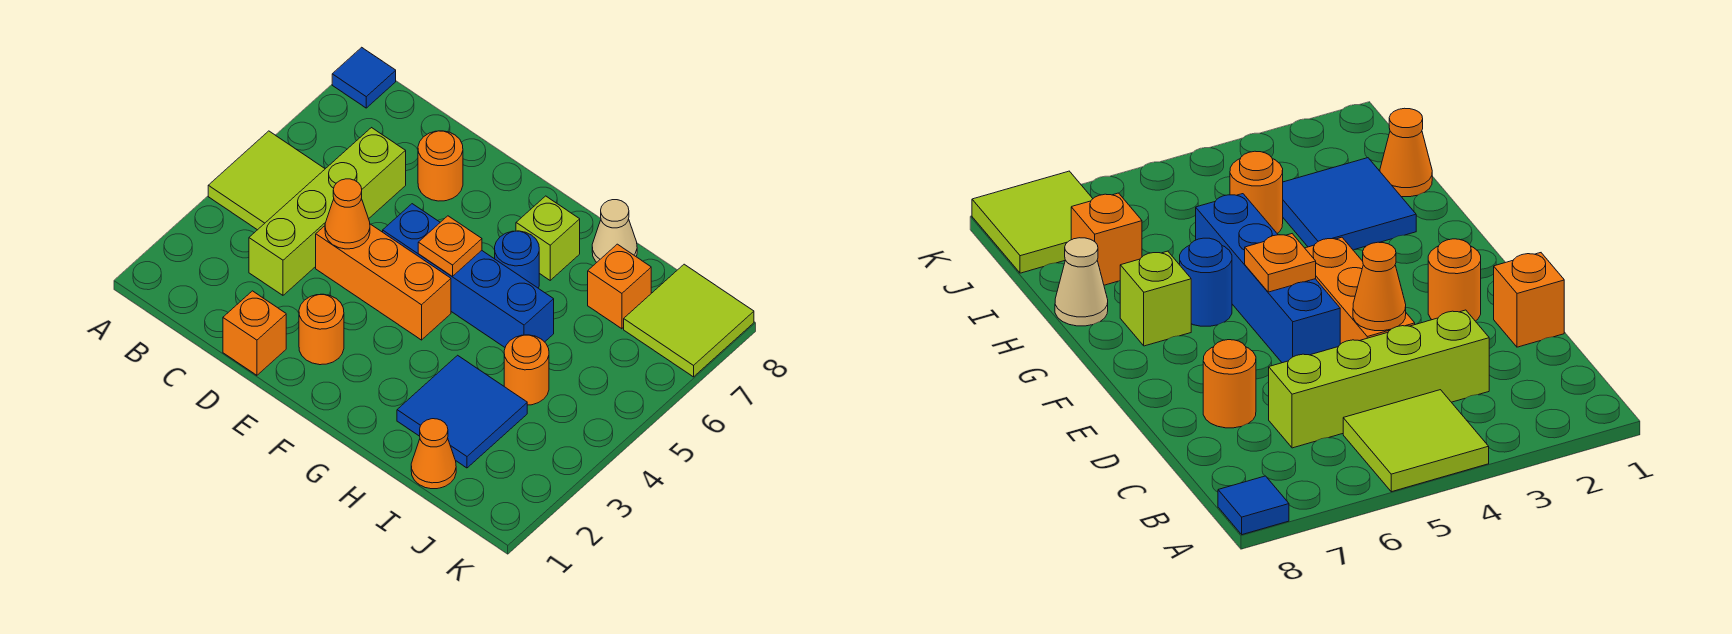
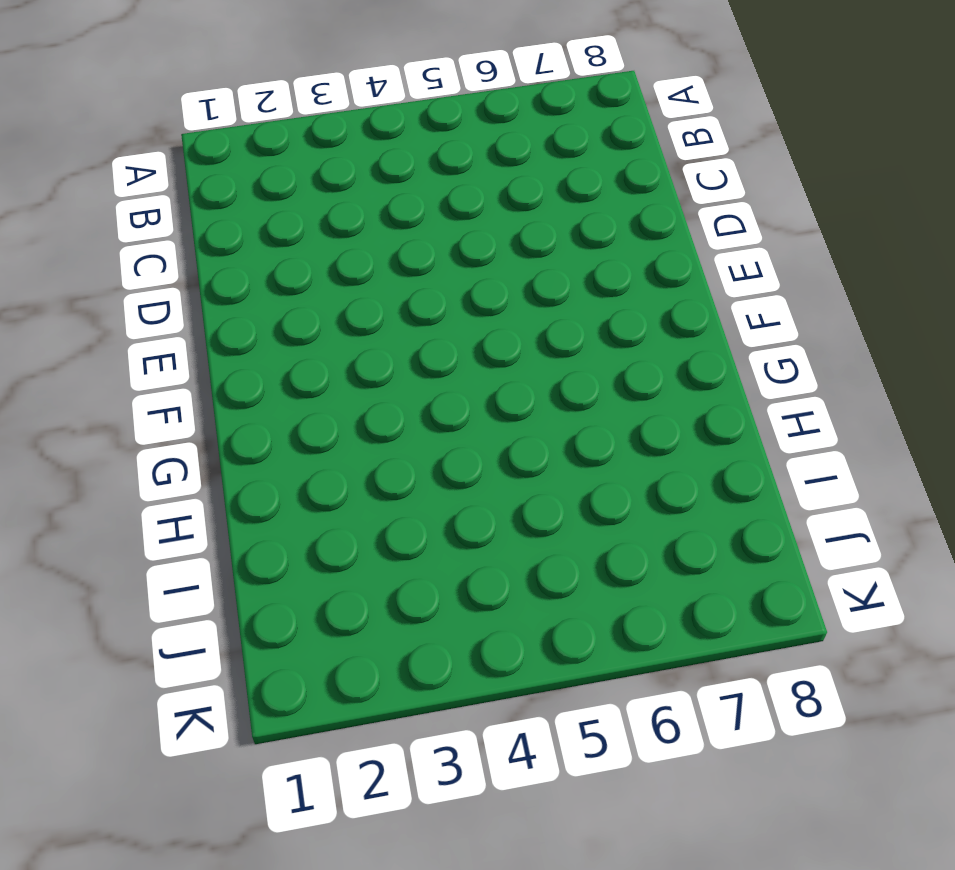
none -> lime tile A4:B5 level 1
none -> blue tile A8 level 1
none -> lime brick C3:C6 level 1

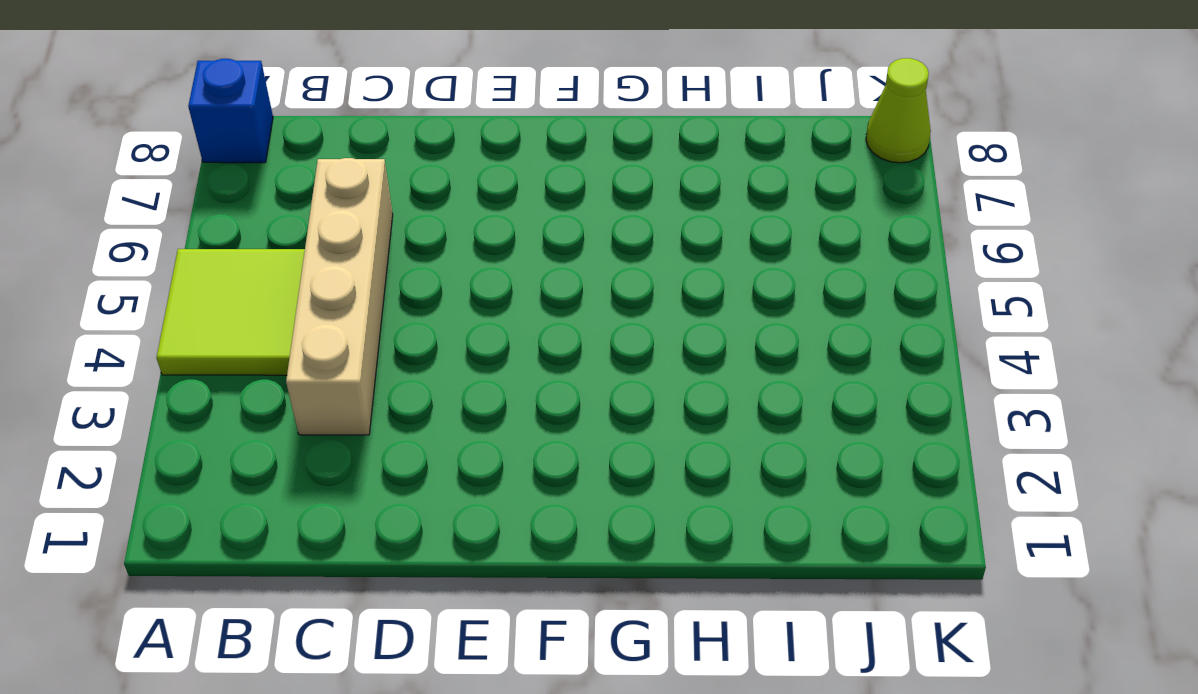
blue brick A8 level 1 -> blue tile A8 level 1
tan brick C3:C6 level 1 -> lime brick C3:C6 level 1
lime cone K8 level 1 -> lime tile J7:K8 level 1
none -> orange brick D1 level 1
none -> orange brick D4:F4 level 1
none -> orange round brick D7 level 1

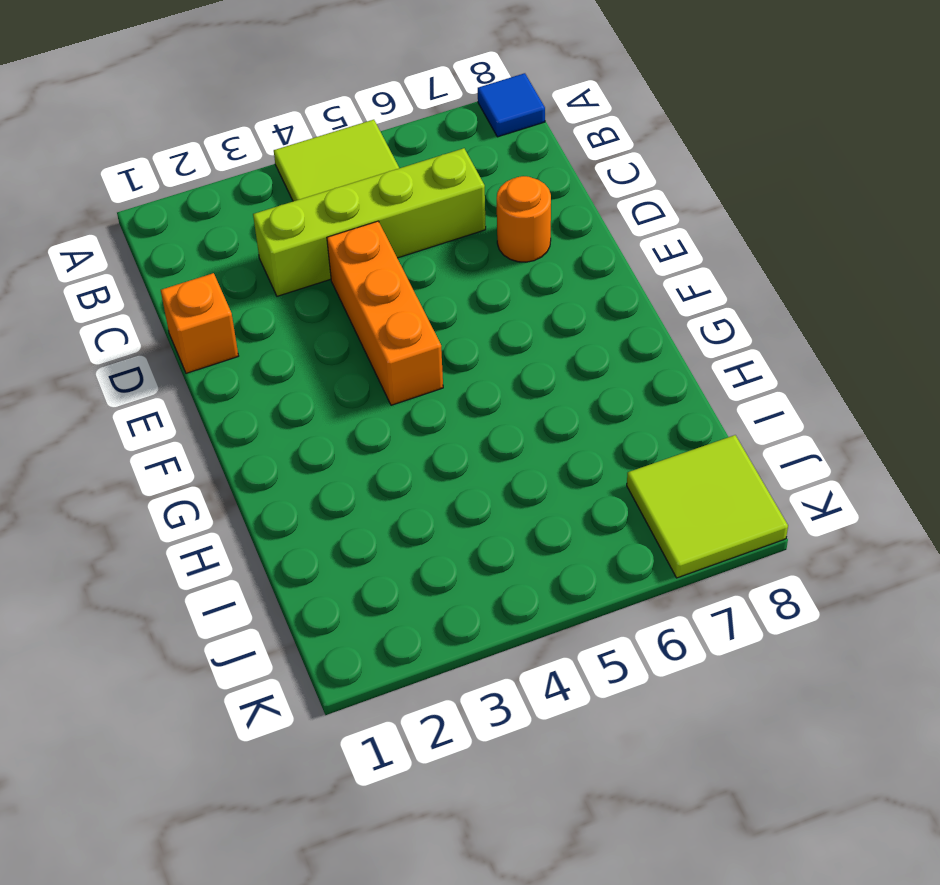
none -> orange round brick E2 level 1
none -> blue brick E5:H5 level 1
none -> blue round brick G6 level 1

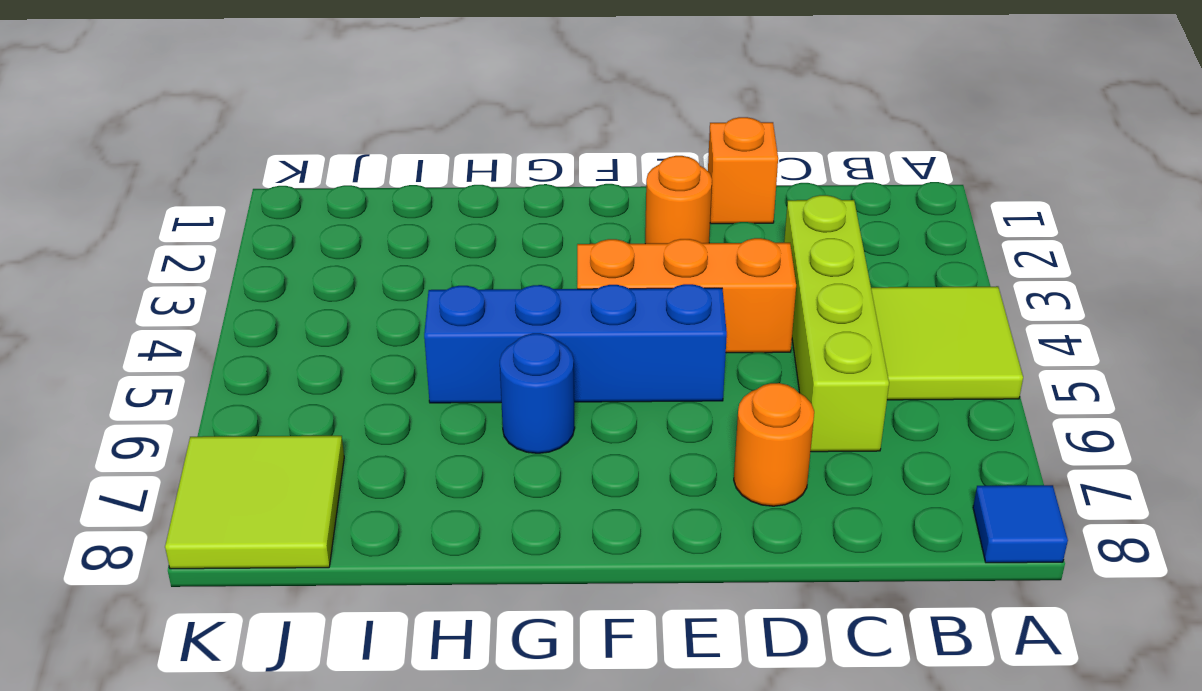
none -> lime brick G7 level 1
none -> blue tile H2:I3 level 1
none -> tan cone H8 level 1

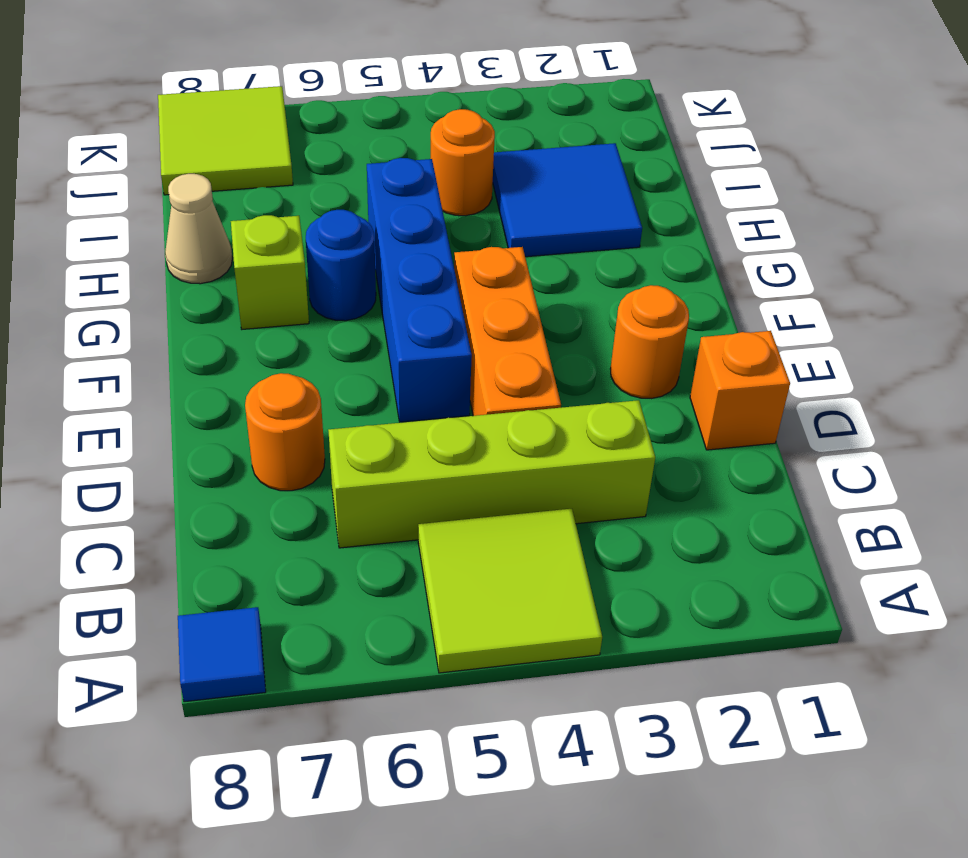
none -> orange cone I1 level 1
none -> orange brick I7 level 1
none -> orange cone D4 level 2

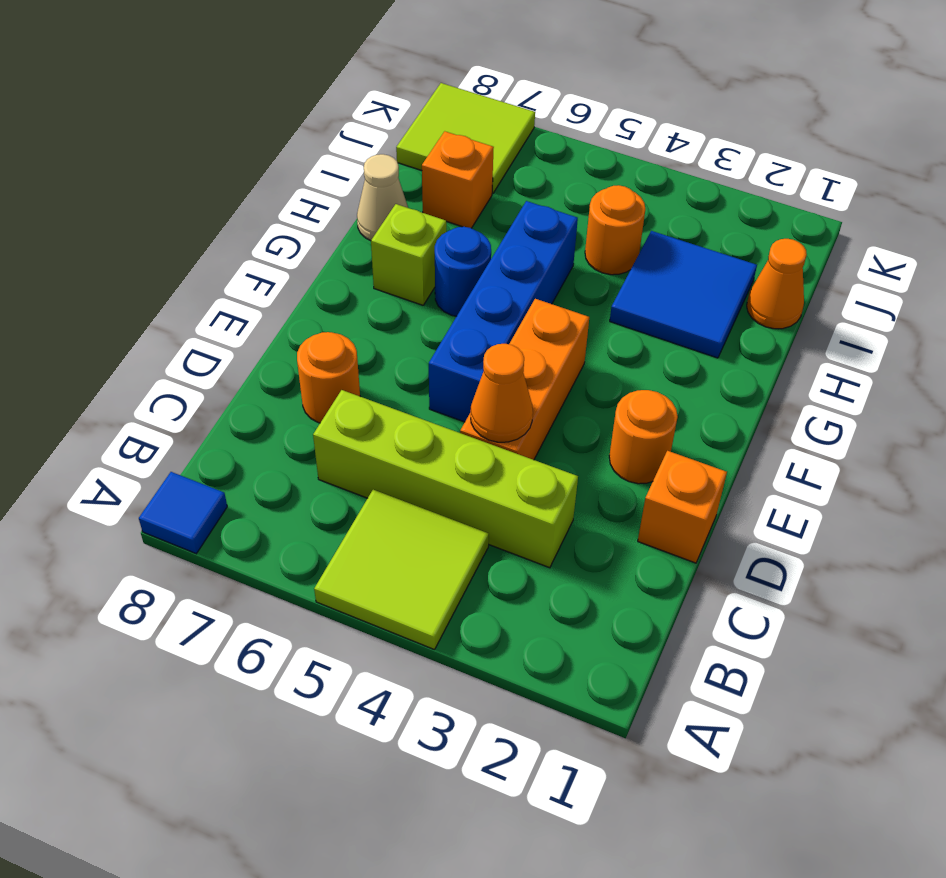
none -> orange plate F5 level 2

